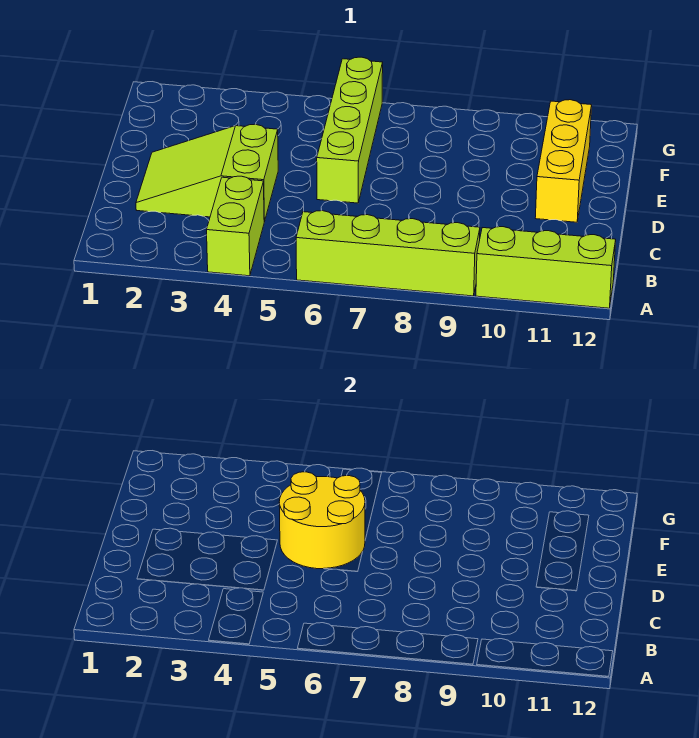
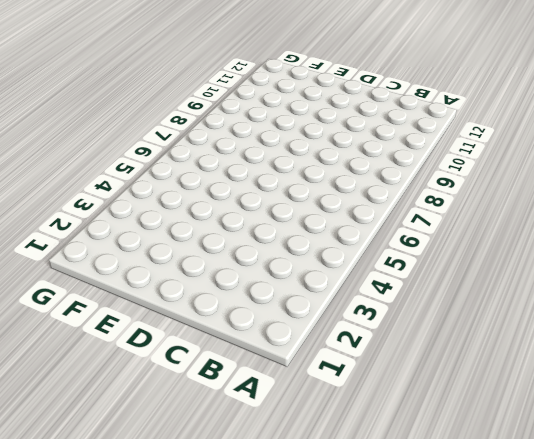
none -> lime brick A4:B4 level 1
none -> lime brick A6:A9 level 1

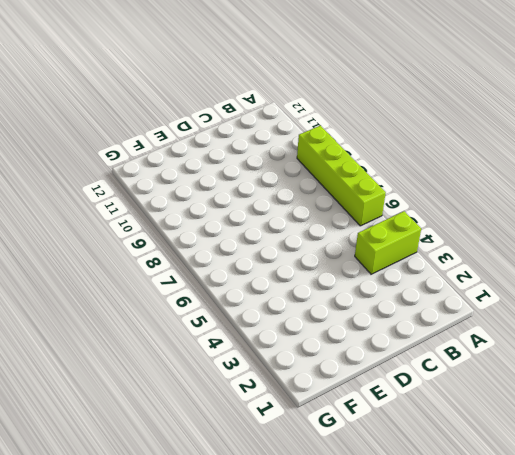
none -> lime brick A10:A12 level 1
none -> lime slope C2:D4 level 1 top 4

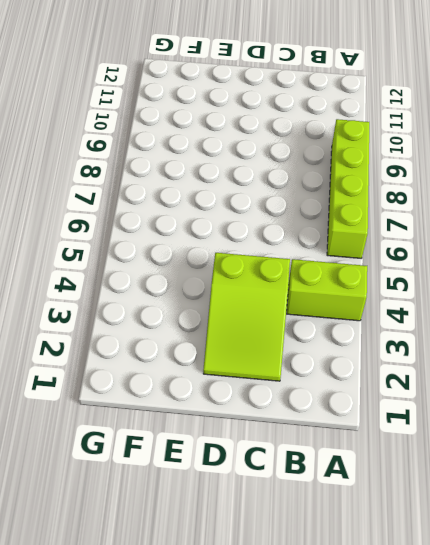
none -> lime brick A10:A12 level 1
none -> lime brick D6:G6 level 1

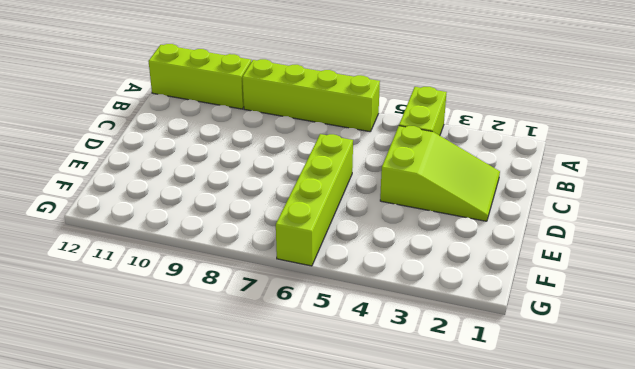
none -> yellow brick D11:F11 level 1
none -> yellow round brick D5:E6 level 2

